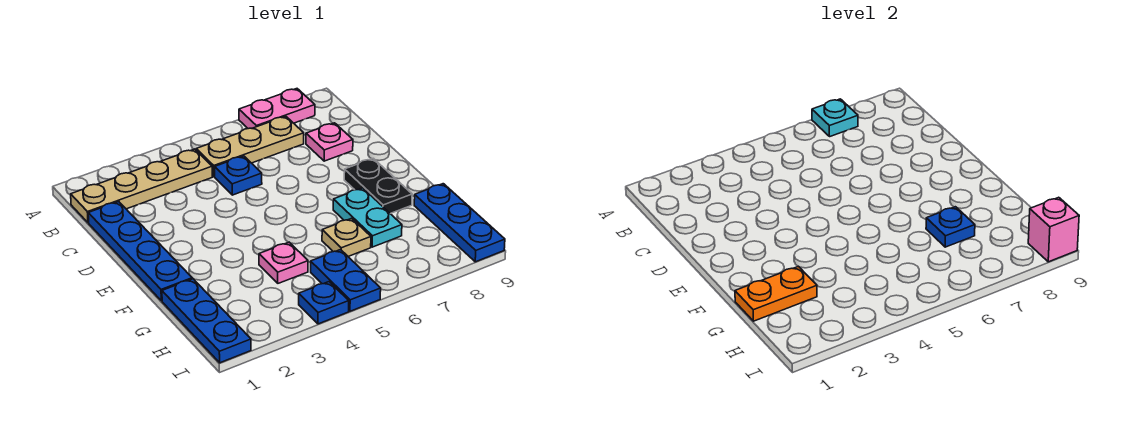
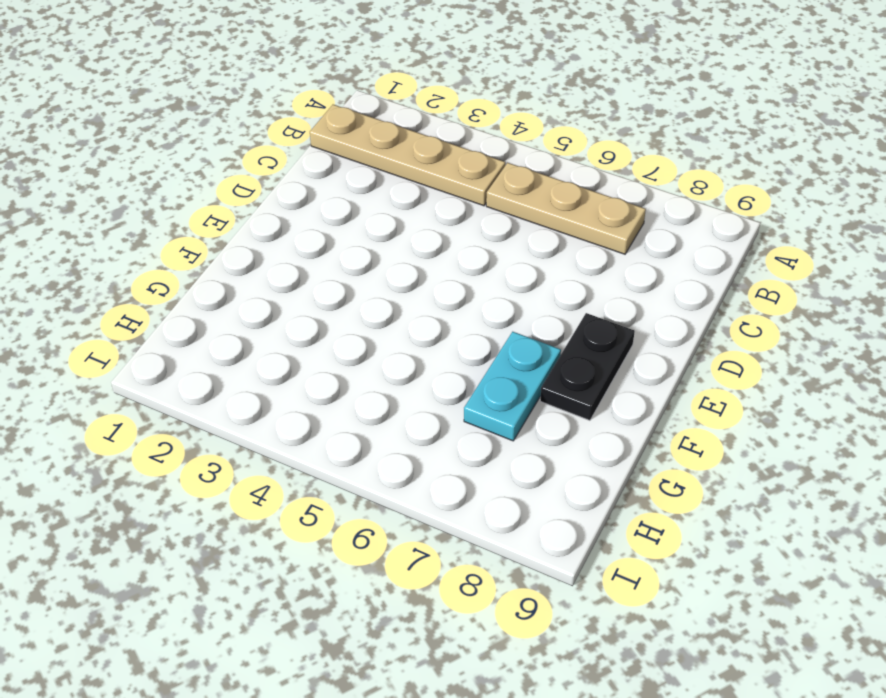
none -> pink plate A7:A8 level 1
none -> blue plate C1:F1 level 1
none -> blue plate C5 level 1

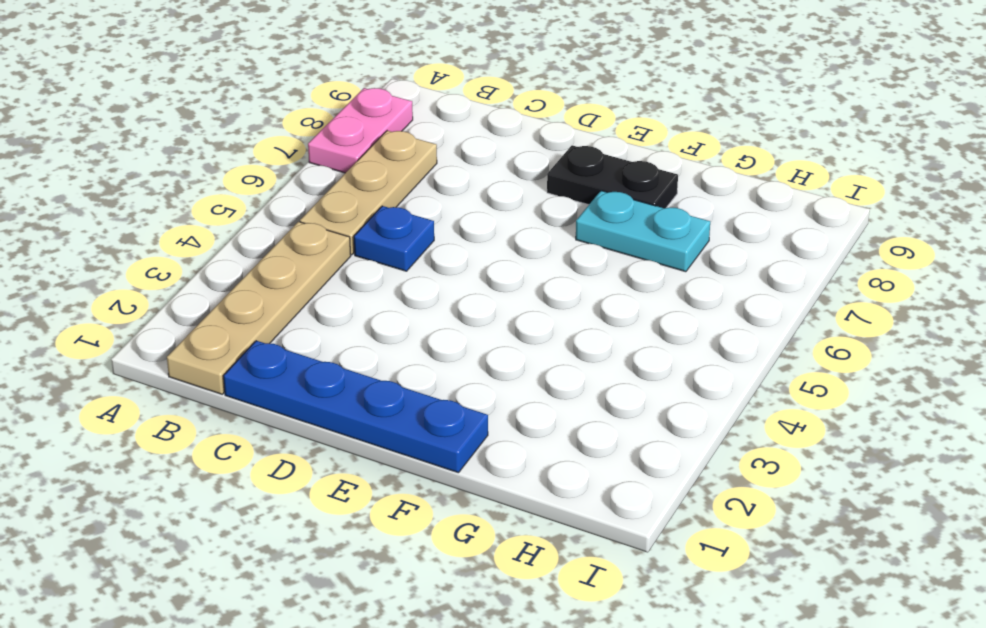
none -> pink plate C8 level 1
none -> blue plate G1:I1 level 1
none -> pink plate G4 level 1

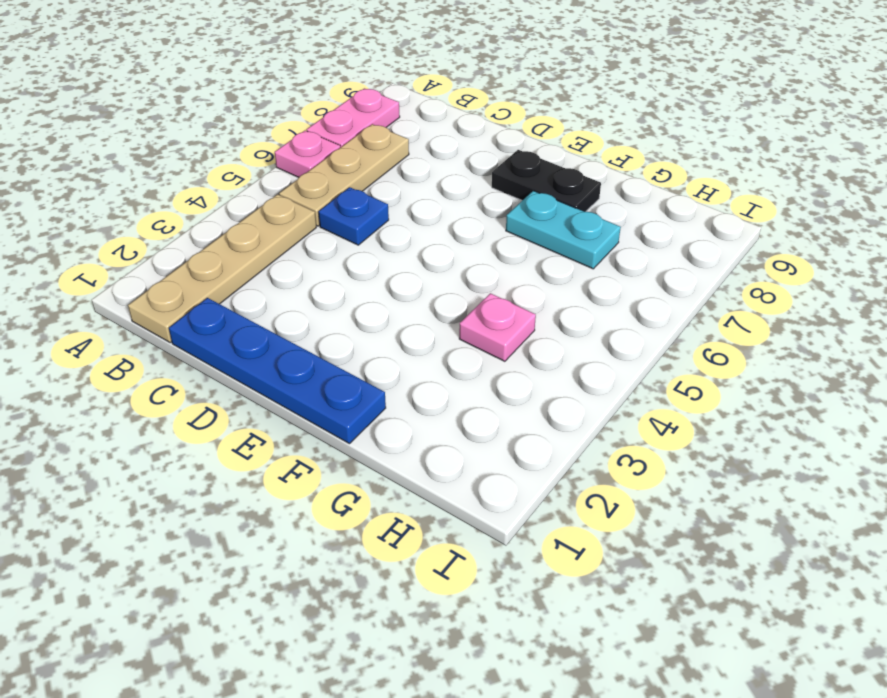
pink plate A6 level 1 -> pink plate C8 level 1
none -> blue plate G1:I1 level 1
none -> tan plate G6 level 1
none -> blue plate G9:I9 level 1

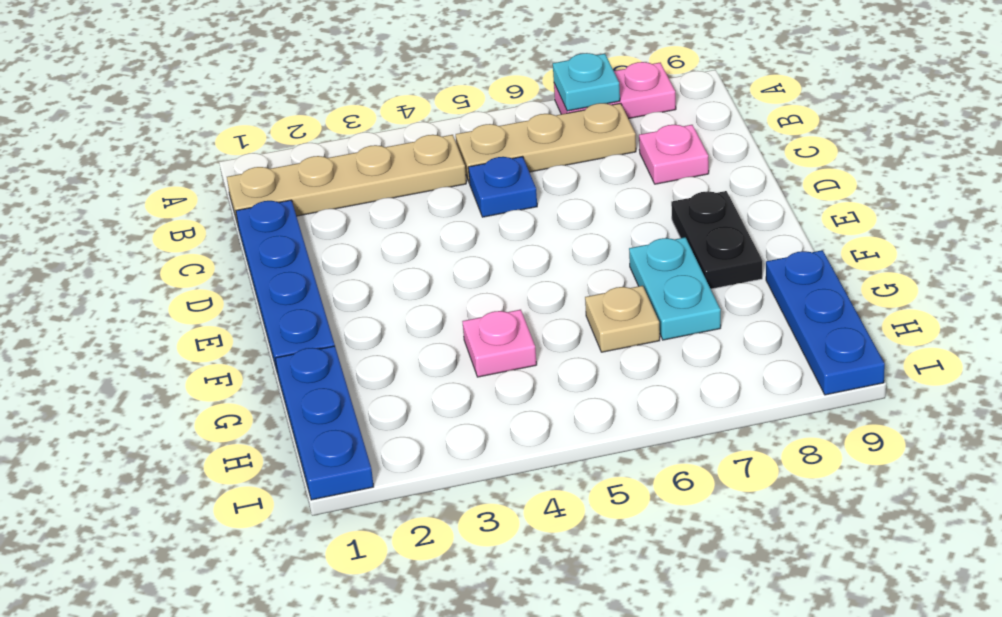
none -> blue plate H5:I5 level 1
none -> blue plate I4 level 1
none -> orange plate G1:G2 level 2

